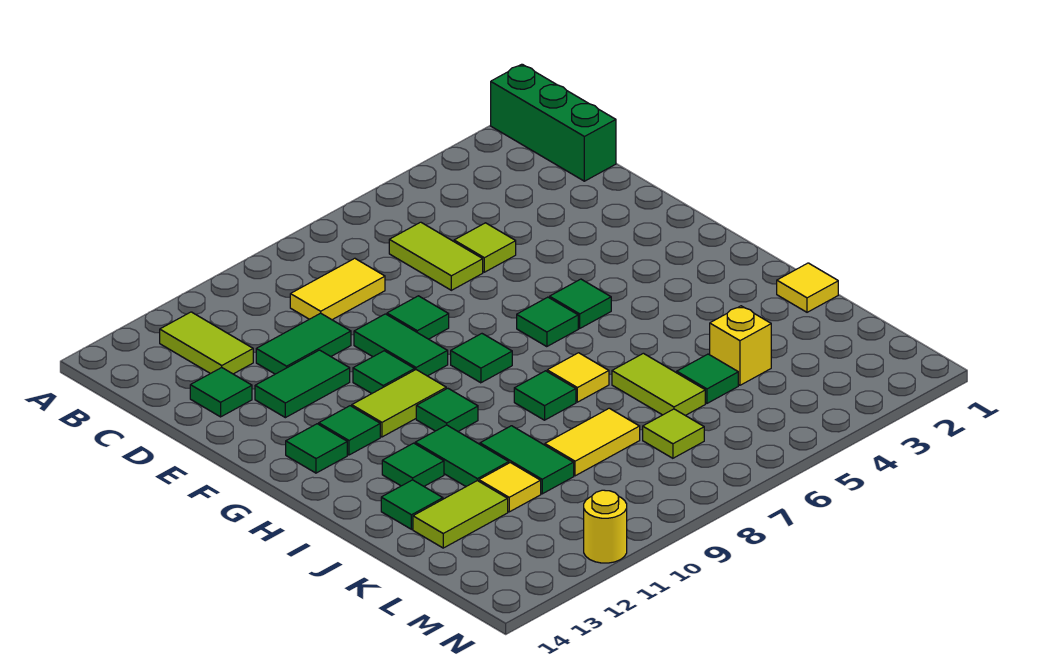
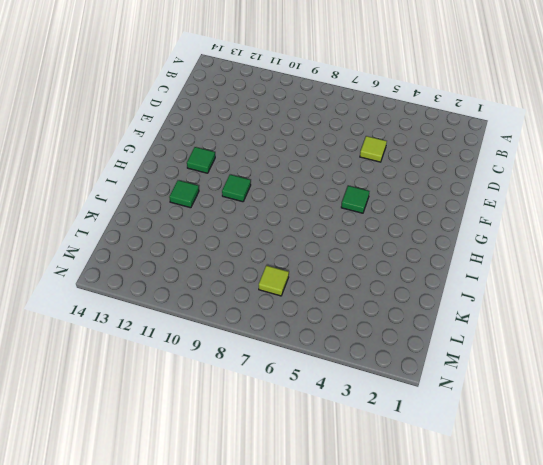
none -> green brick A1:C1 level 1
none -> lime tile B12:C12 level 1
none -> lime tile C6:D6 level 1
none -> yellow tile C8:C9 level 1

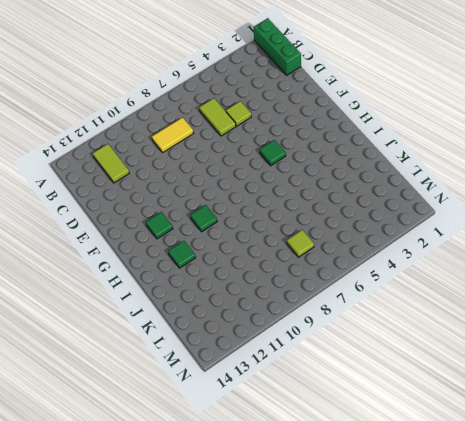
none -> green tile D10:D11 level 1
none -> green tile D13 level 1
none -> green tile E8 level 1
none -> green tile E9:F9 level 1

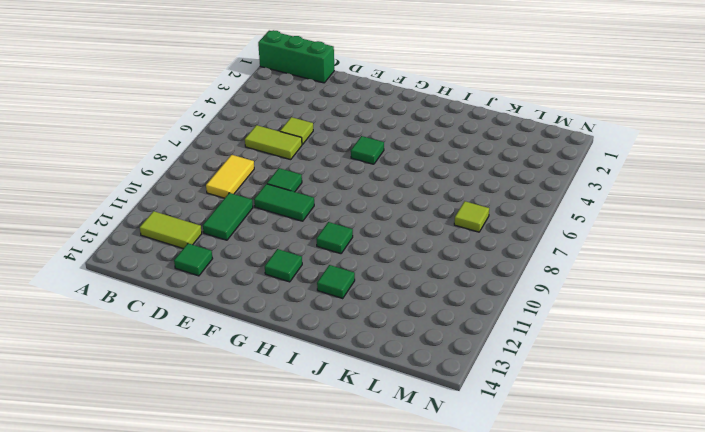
none -> green tile E11:E12 level 1
none -> green tile F10 level 1
none -> green tile G6 level 1
none -> green tile G8 level 1

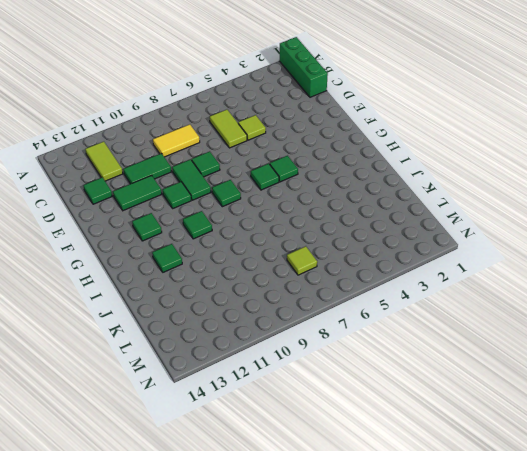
none -> lime tile G10:G11 level 1
none -> green tile G13 level 1
none -> yellow tile I7 level 1
none -> green tile I8 level 1

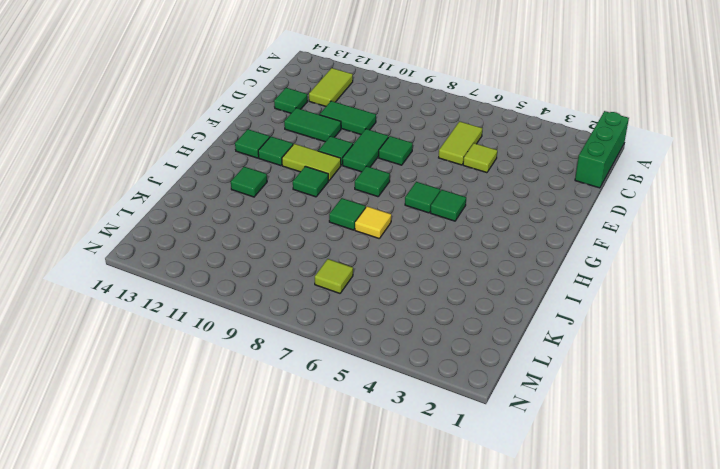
none -> yellow tile C8:C9 level 1
none -> green tile I11:J11 level 1
none -> yellow tile J1 level 1
none -> lime tile J6:K6 level 1

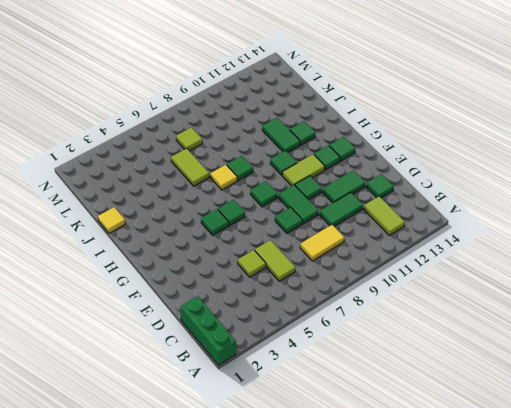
none -> green tile J10:K10 level 1
none -> green tile J13 level 1
none -> yellow brick K4 level 1
none -> green tile K5 level 1

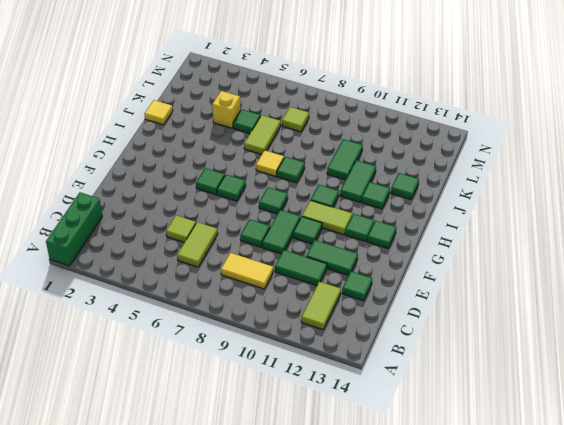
none -> yellow tile K8:K9 level 1
none -> yellow tile K11 level 1
none -> lime tile K12:K13 level 1
none -> yellow round brick N11 level 1

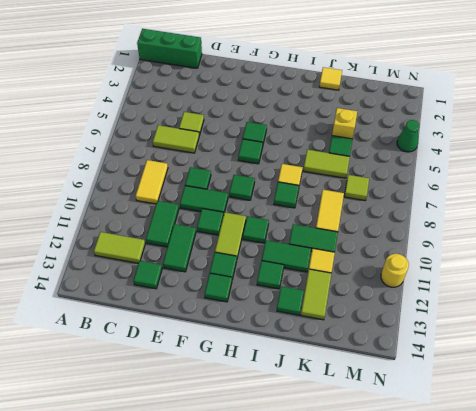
green cone N4 level 1 -> none

